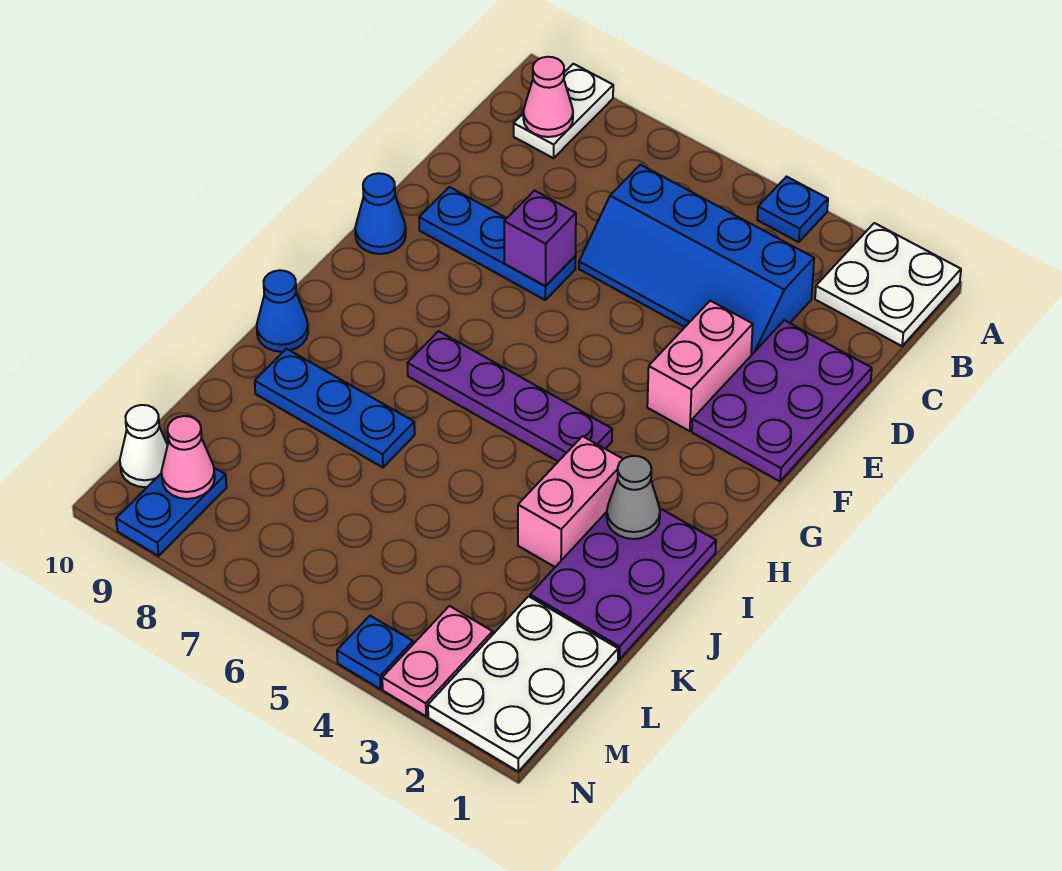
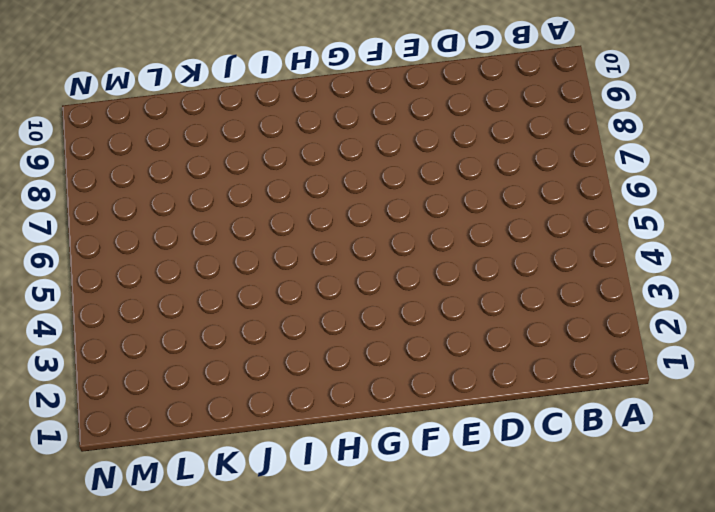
none -> white plate A1:B2 level 1
none -> blue plate A4 level 1
none -> white plate A9:B9 level 1

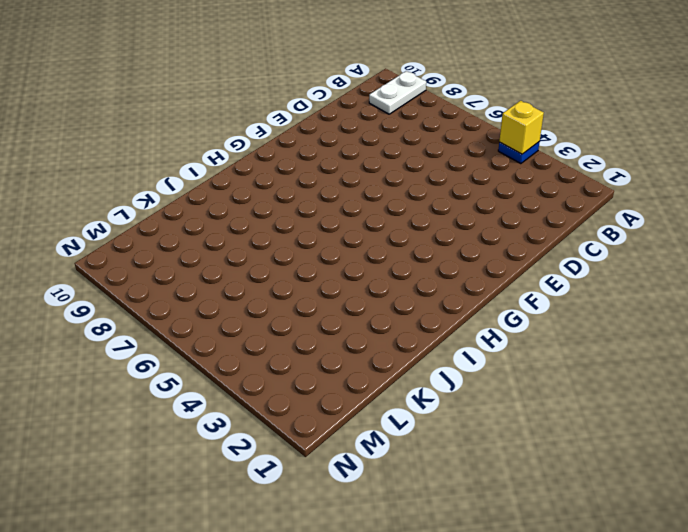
yellow brick A4 level 2 -> none
none -> white plate A1:B2 level 1
none -> blue slope C3:D6 level 1 top C
none -> purple plate D1:F2 level 1

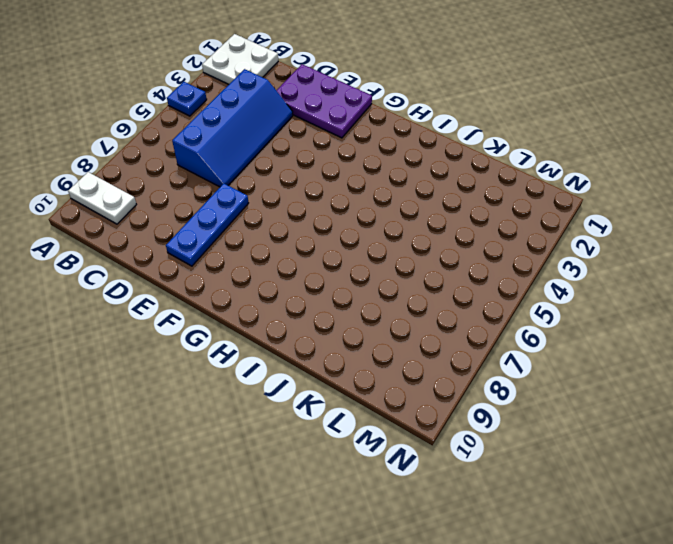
none -> pink brick E3:F3 level 1
none -> blue cone F10 level 1
none -> purple plate H4:H7 level 1

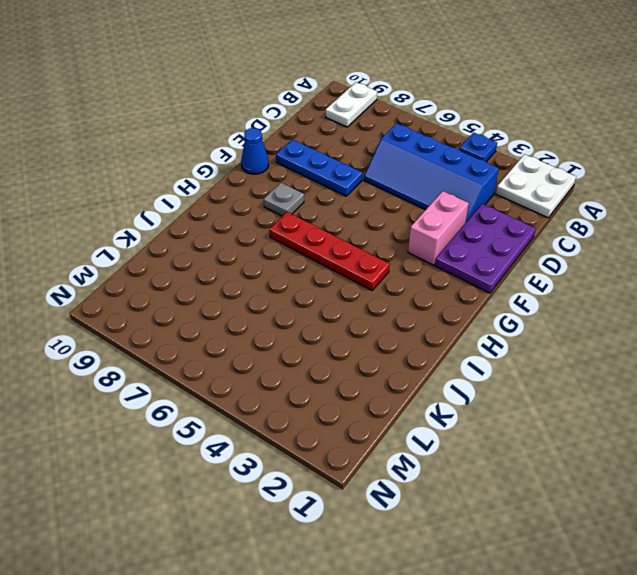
grey plate G8 level 1 -> none
red plate H4:H7 level 1 -> purple plate H4:H7 level 1
none -> purple plate I1:K2 level 1
none -> pink brick I3:J3 level 1
none -> blue cone I10 level 1

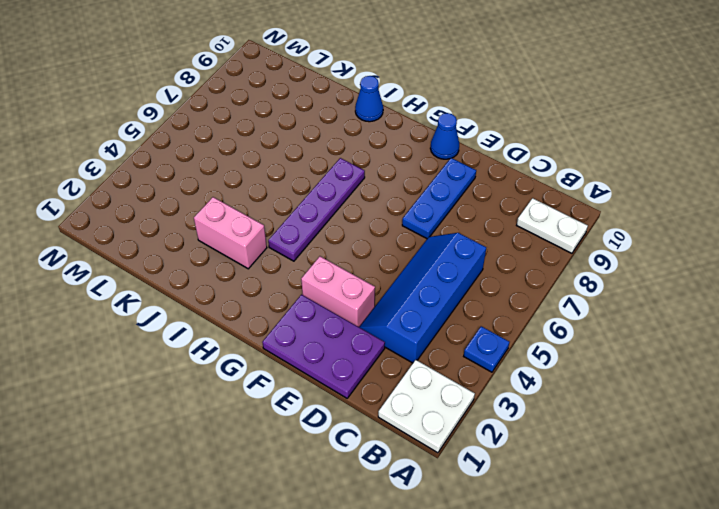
none -> purple plate I1:K2 level 1
none -> blue plate J7:J9 level 1
none -> white plate L1:N2 level 1

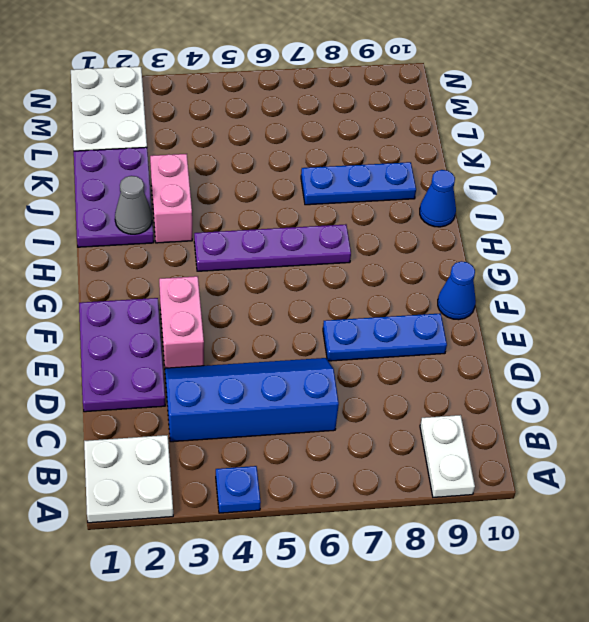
none -> pink plate M3:N3 level 1
none -> blue plate M9:N9 level 1
none -> white cone M10 level 1

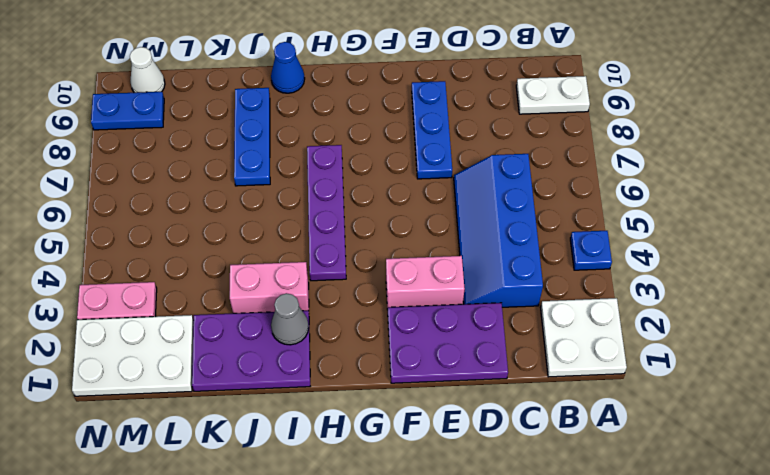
none -> blue cone F10 level 1
none -> blue plate N4 level 1
none -> pink cone B9 level 2

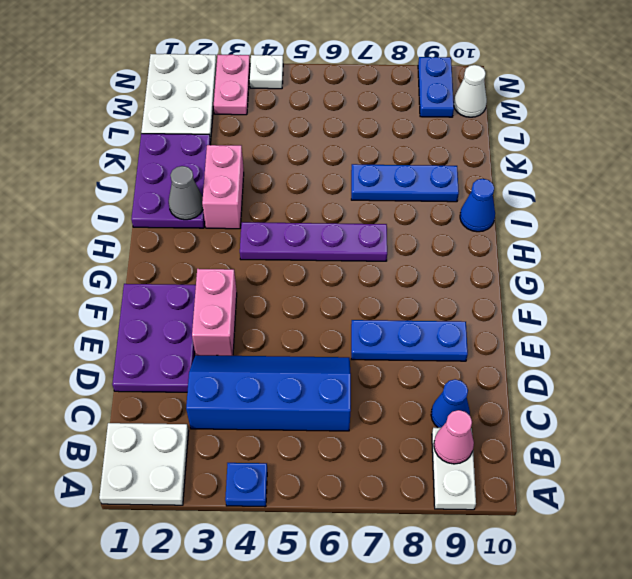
blue cone C9 level 1 -> blue cone F10 level 1
white plate N4 level 1 -> blue plate N4 level 1
none -> purple brick E7 level 2
none -> pink cone M9 level 2

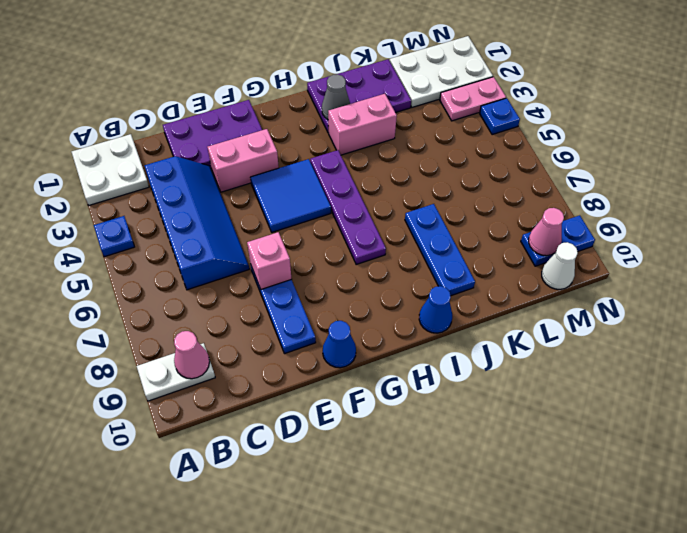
pink brick E7 level 2 -> purple brick E7 level 2
blue tile F4:G5 level 1 -> none

